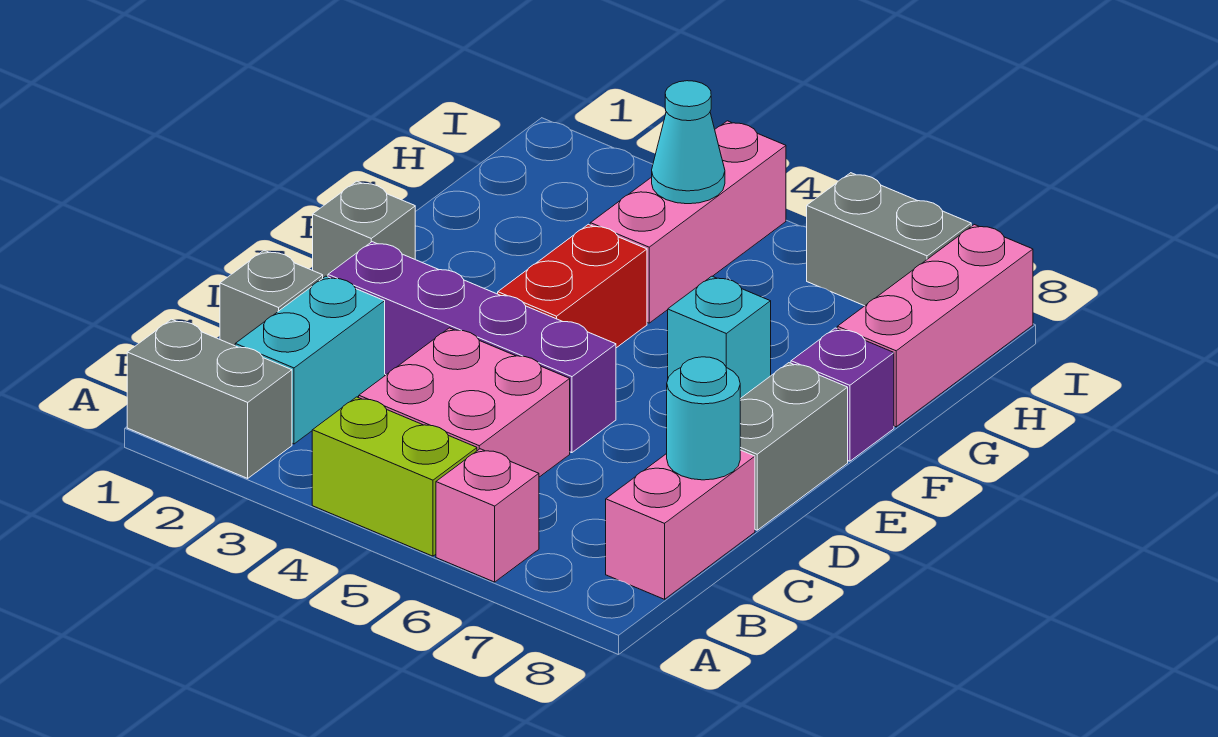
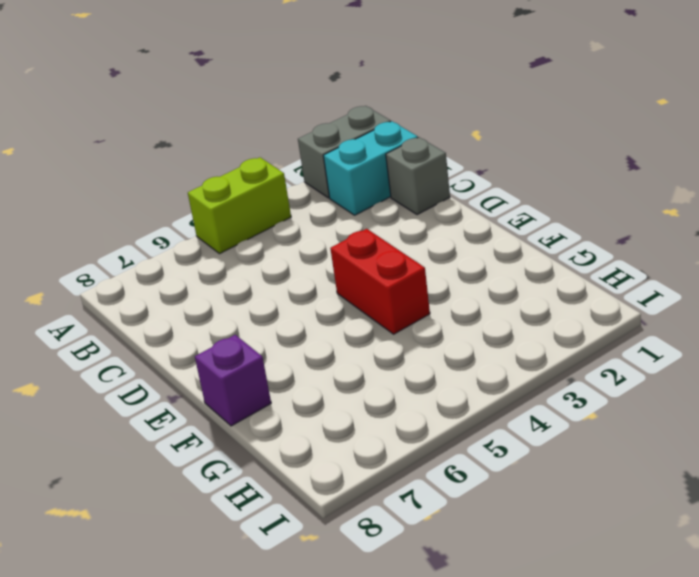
cyan brick B1:B2 level 1 -> cyan brick B2:C2 level 1
none -> pink brick A6 level 1
none -> pink brick B4:C5 level 1
none -> pink brick B8:C8 level 1

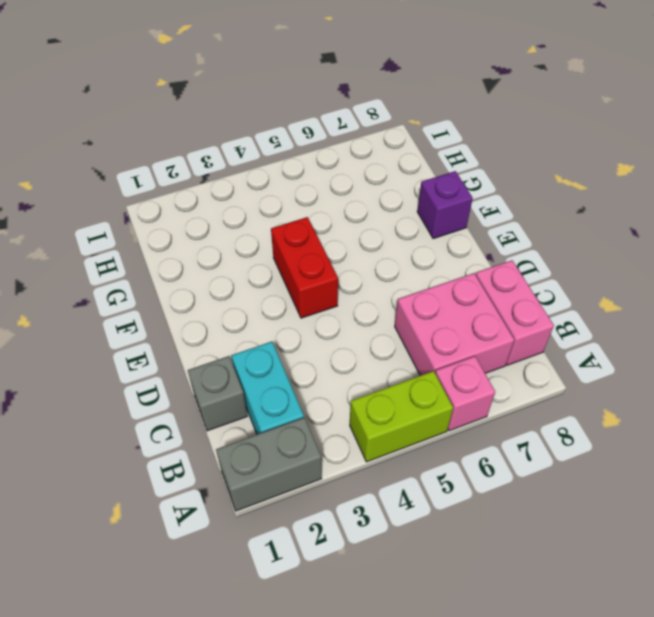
pink brick B6:C7 level 1 -> pink brick B4:C5 level 1
none -> purple brick D2:D5 level 1
none -> grey brick D8:E8 level 1
none -> grey brick E1 level 1

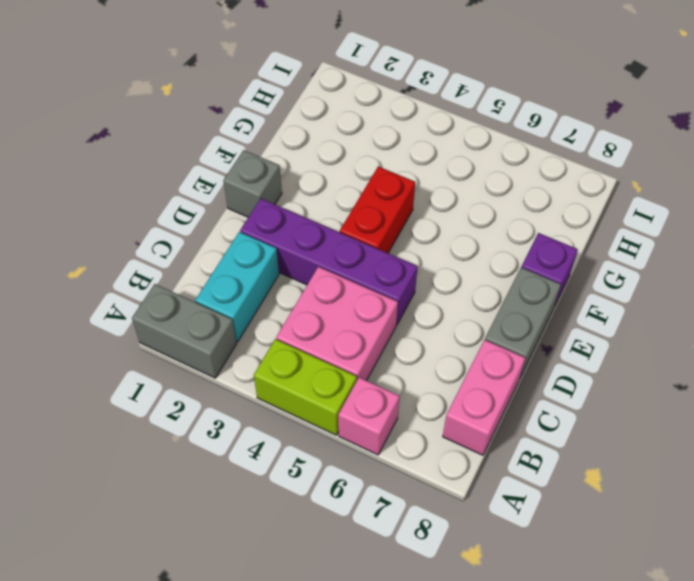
none -> grey brick C1 level 1
none -> cyan brick F6 level 1
none -> pink brick G4:I4 level 1

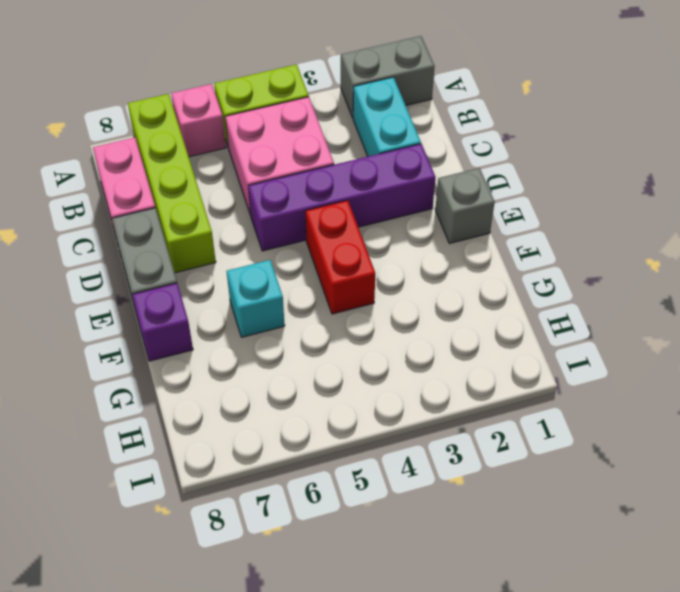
lime brick A7:D7 level 1 -> none
none -> grey brick C1 level 1
none -> pink brick G4:I4 level 1
none -> pink brick G8:I8 level 1

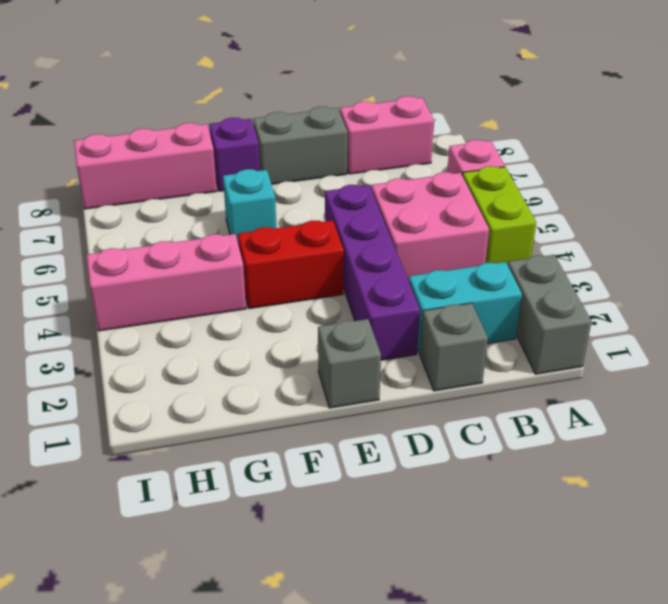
none -> grey brick I6:I7 level 1
none -> cyan round brick C8 level 2
none -> cyan cone H4 level 2

